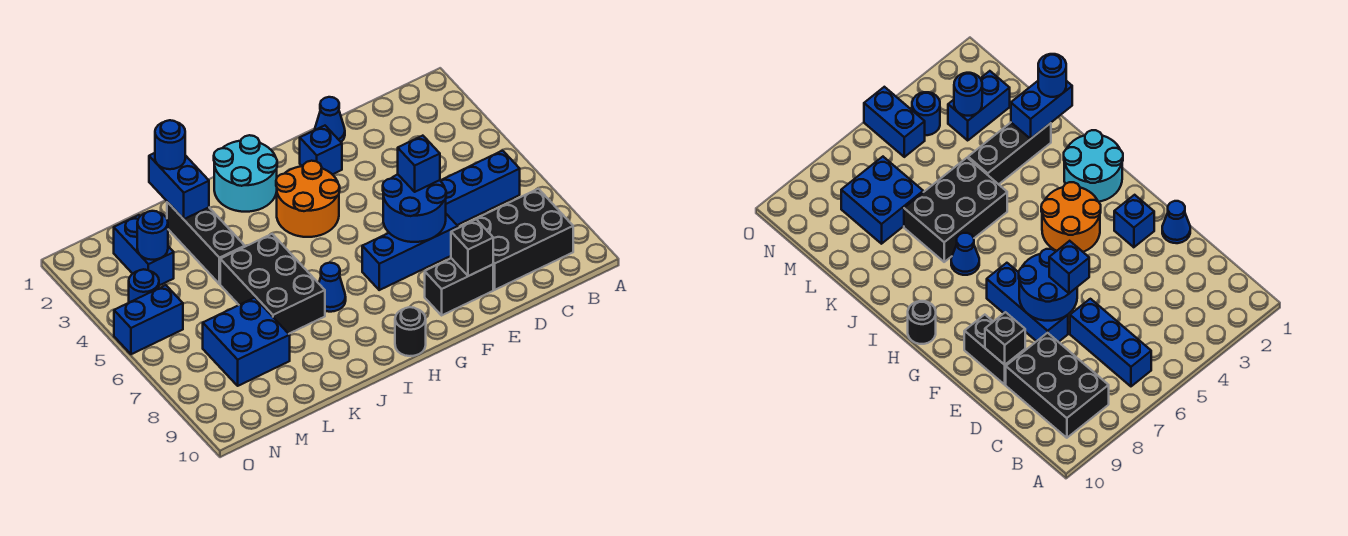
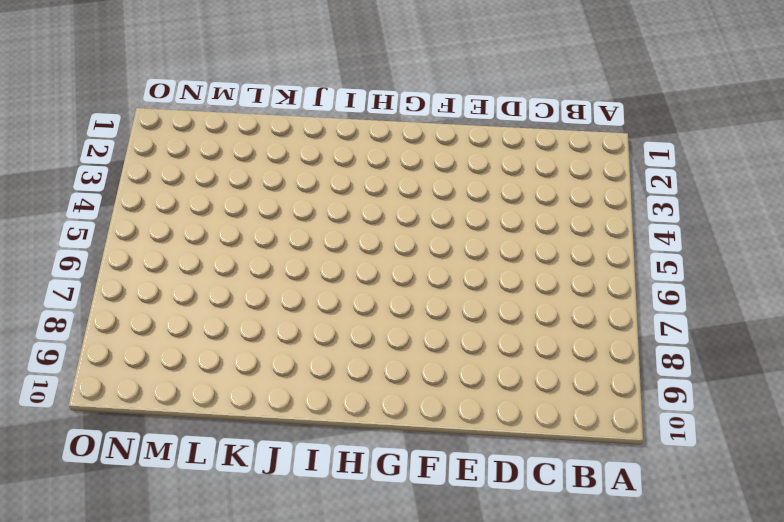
none -> blue brick B6:D6 level 1
none -> black brick B8:D9 level 1
none -> blue cone E1 level 1

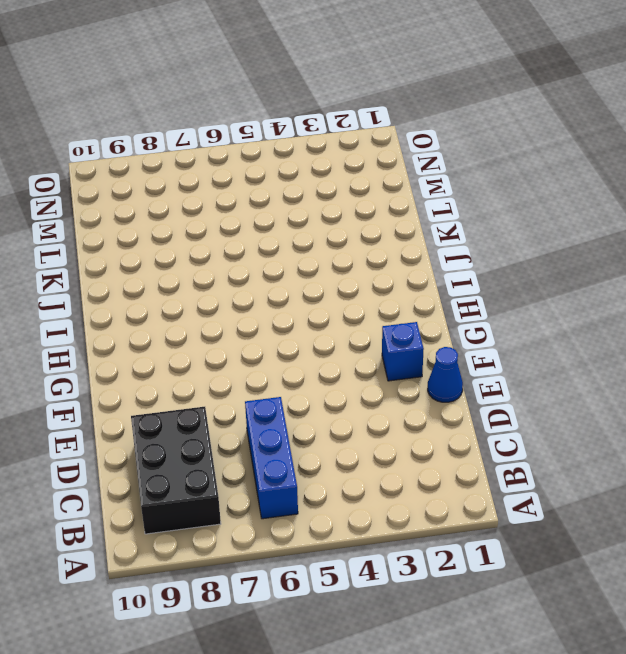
none -> blue brick E7:G7 level 1
none -> black brick E9:F9 level 1
none -> orange round brick G3:H4 level 1

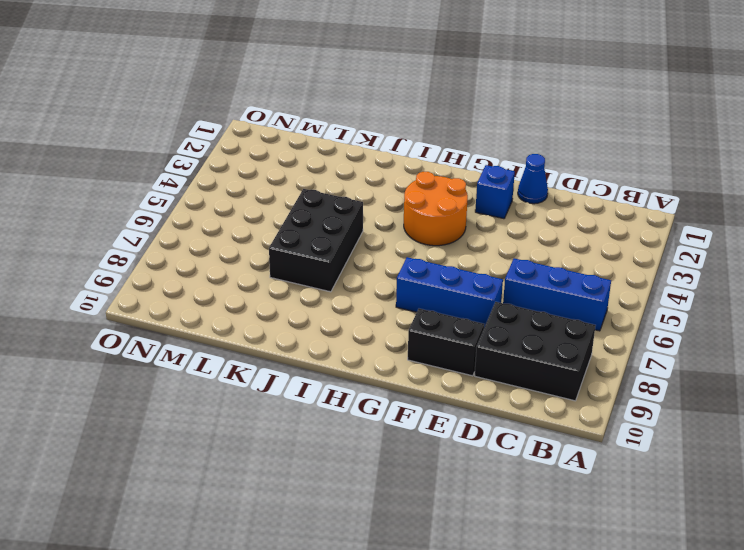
none -> cyan round brick H1:I2 level 1
none -> black round brick H10 level 1
none -> blue cone I7 level 1

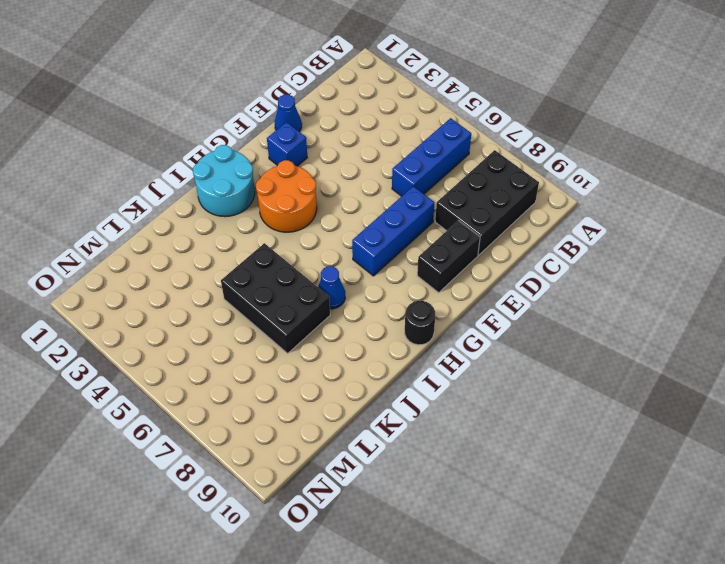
none -> black brick K2:K4 level 1
none -> blue brick L7:M8 level 1
none -> blue brick M2:M3 level 1

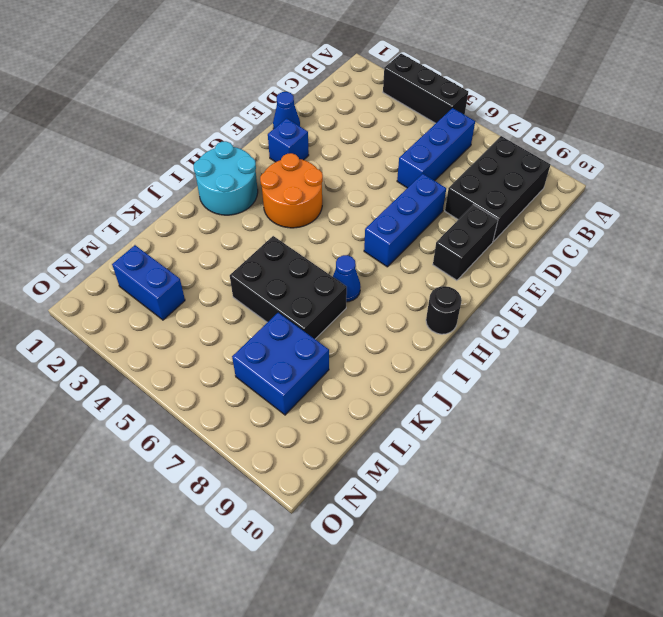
black brick A3:A5 level 1 -> black brick K2:K4 level 1
none -> blue round brick N4 level 1
none -> blue brick N5:O5 level 1
none -> blue round brick E6:F7 level 2

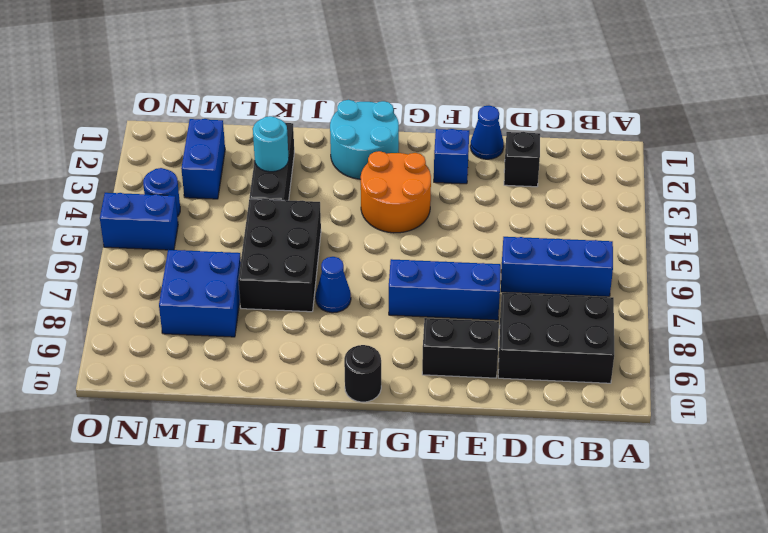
black brick D2 level 1 -> black brick E9 level 2
cyan round brick K3 level 2 -> none
none -> blue round brick E6:F7 level 2
none -> blue brick K1:K2 level 2
none -> blue round brick M3 level 2

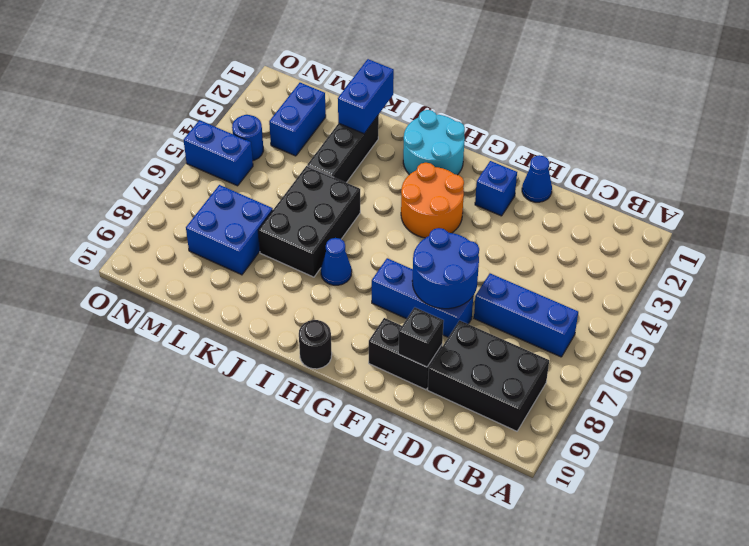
none -> blue round brick M3 level 2
none -> blue brick E6 level 3
none -> blue round brick K1 level 3

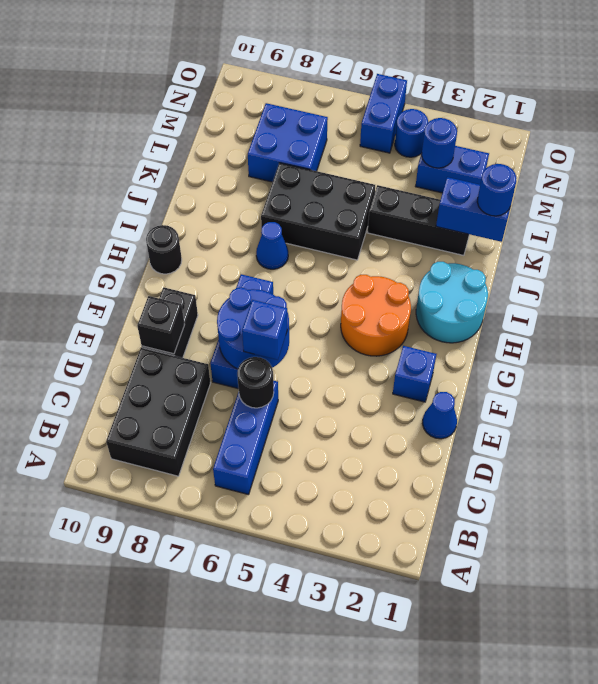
black round brick D6 level 2 -> none

